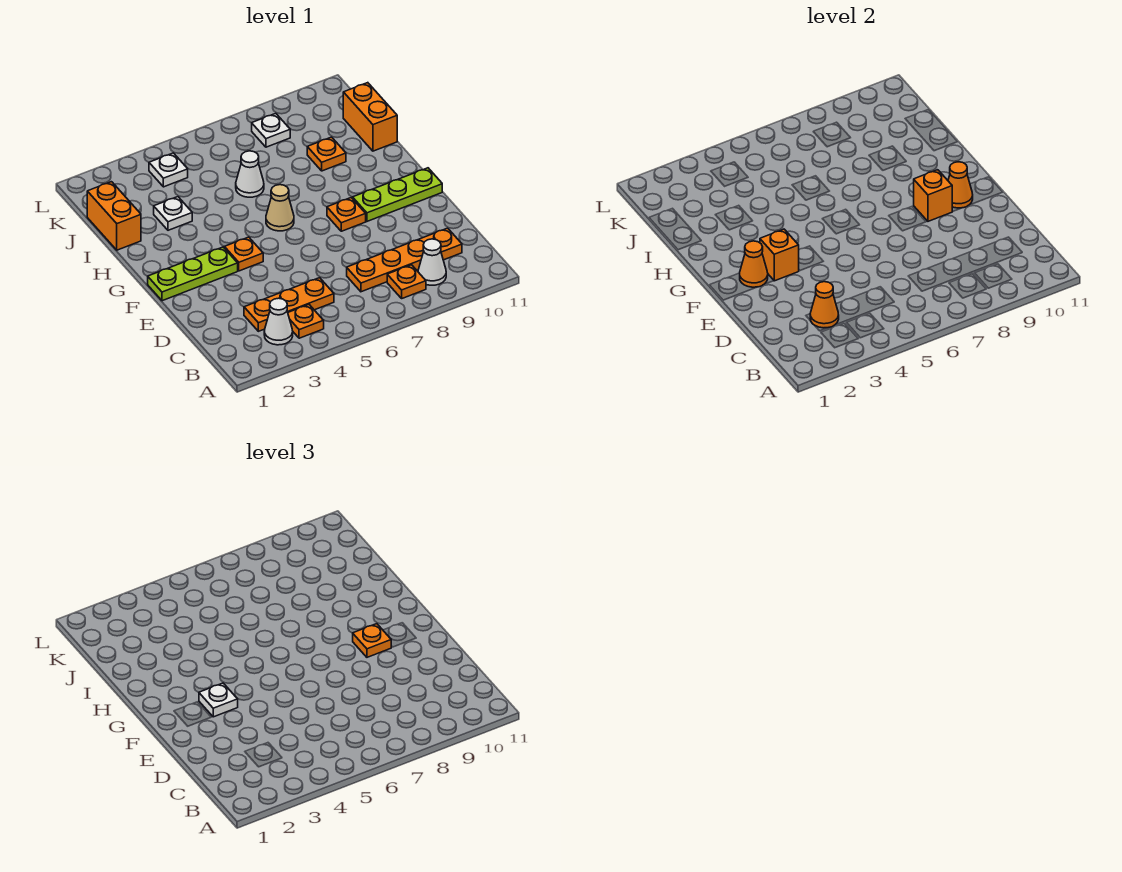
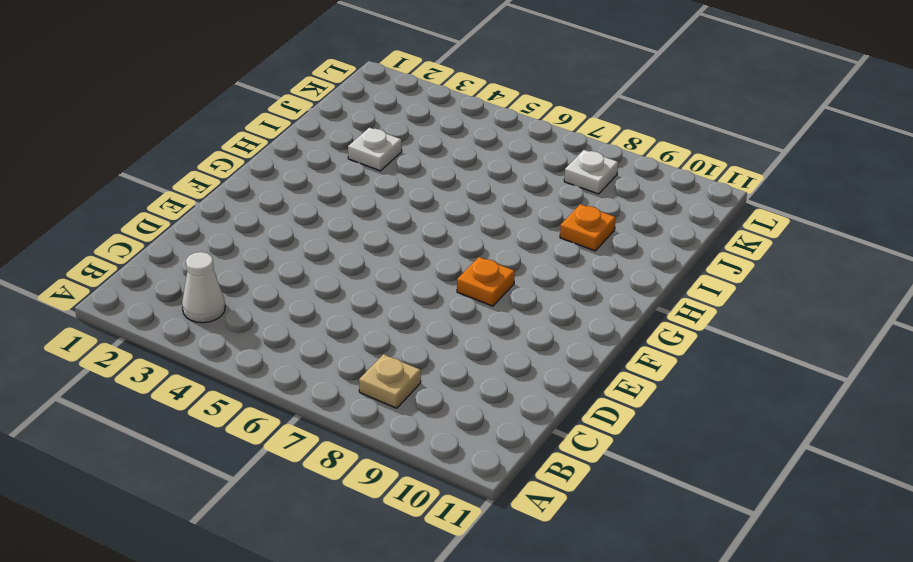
tan plate B8 level 1 -> orange plate B8 level 1
none -> orange plate B4 level 1
none -> white cone B9 level 1
none -> orange plate C3:C5 level 1

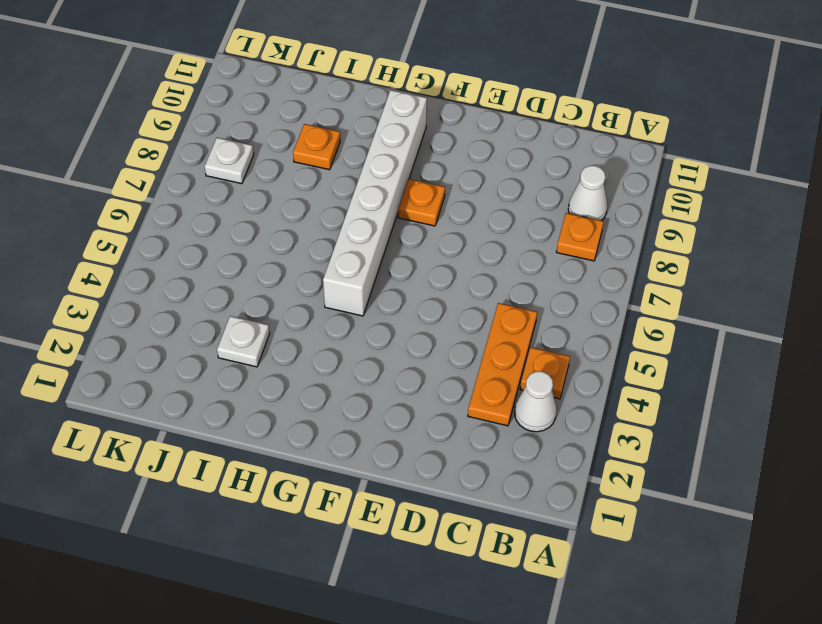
white brick G5:G10 level 1 -> tan cone G6 level 1
none -> orange plate C7:C10 level 1
none -> lime plate F1:F3 level 1
none -> orange plate F4 level 1

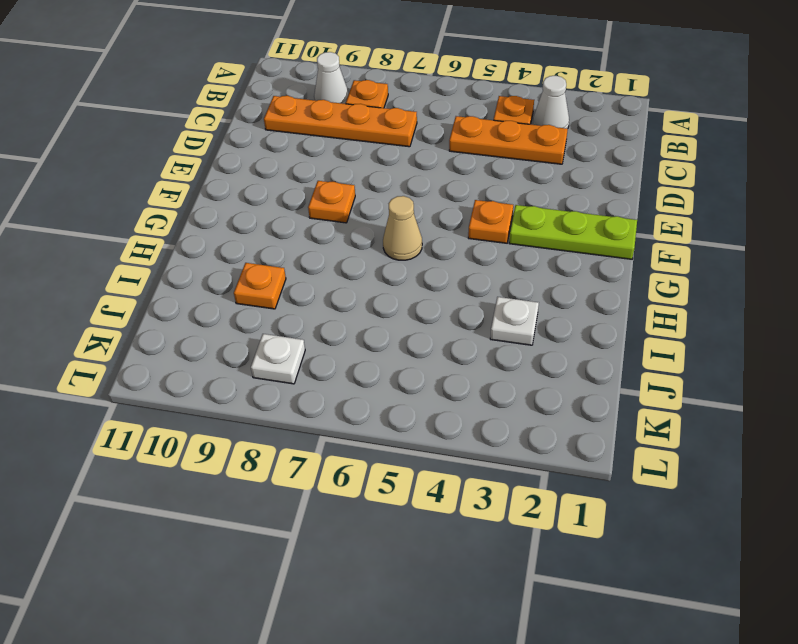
none -> lime plate F9:F11 level 1
none -> orange brick I1:J1 level 1
none -> white cone I6 level 1

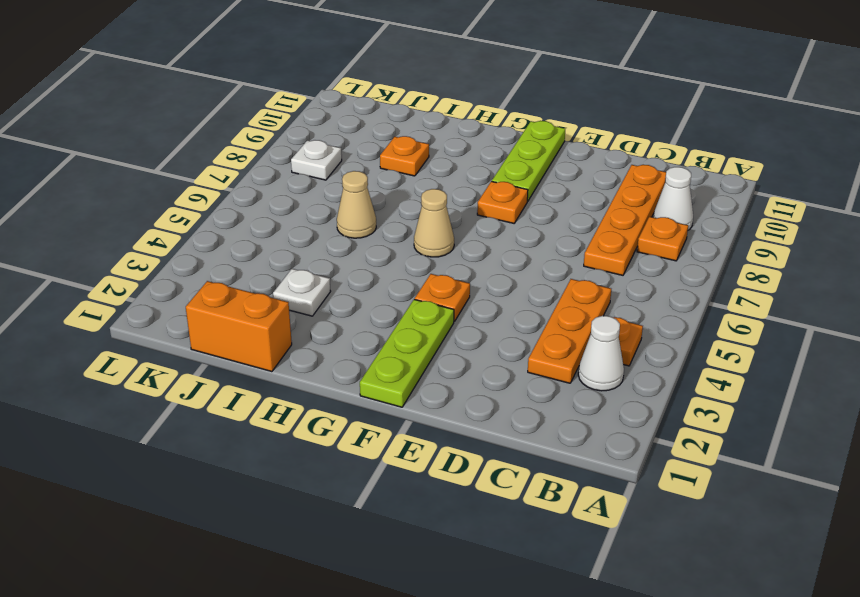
tan cone I6 level 1 -> white cone I6 level 1
none -> orange brick I11:J11 level 1
none -> white plate K4 level 1
none -> orange cone C3 level 2

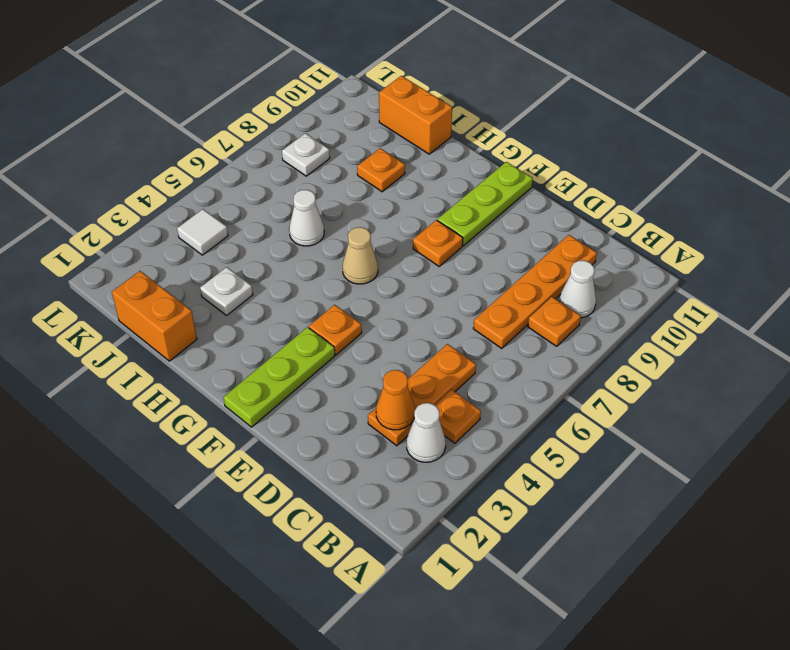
white tile K4 level 1 -> white plate K4 level 1
none -> orange cone F2 level 2
none -> orange brick F3 level 2
none -> orange brick F9 level 2

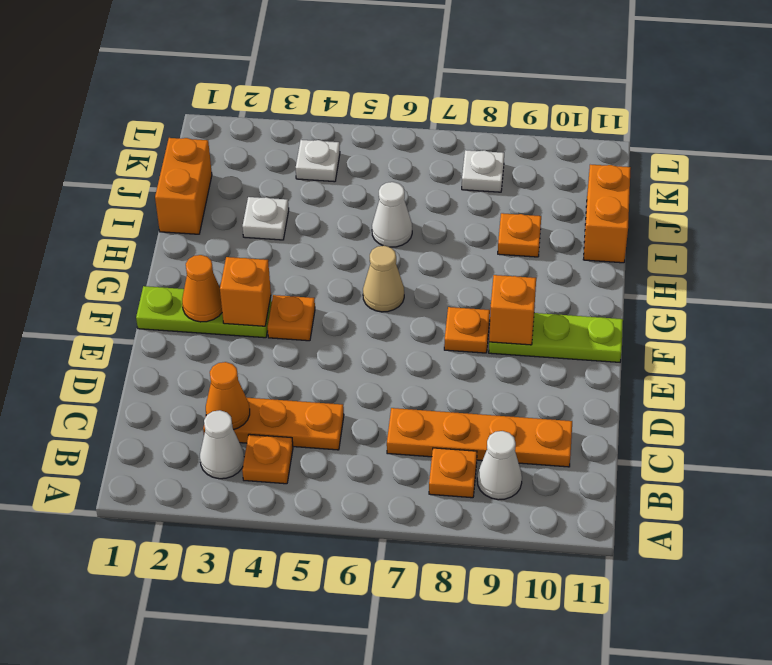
none -> orange cone F10 level 2
none -> white plate F3 level 3
none -> orange plate F9 level 3

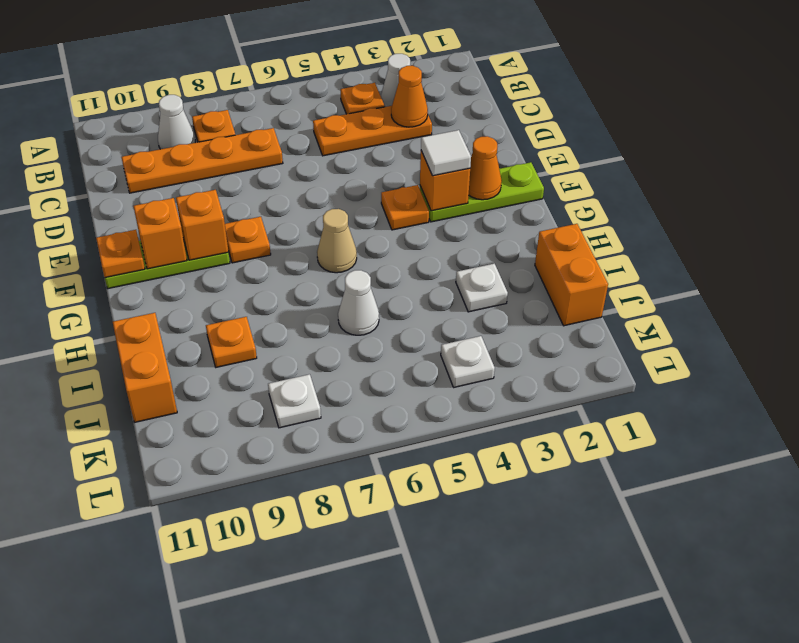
white tile F3 level 3 -> white plate F3 level 3
orange brick F10 level 2 -> orange cone F10 level 2
orange plate F11 level 2 -> orange plate F9 level 3

